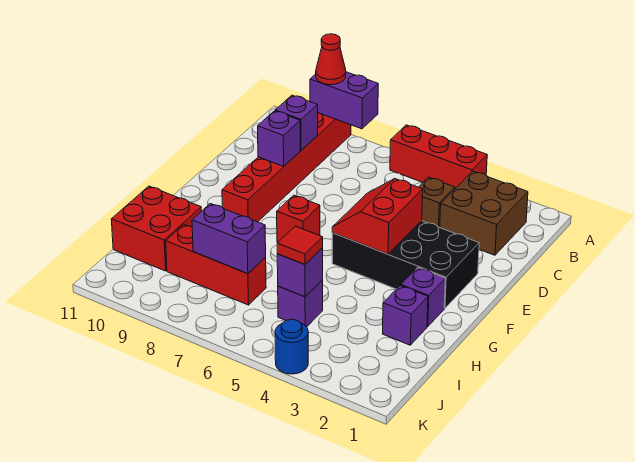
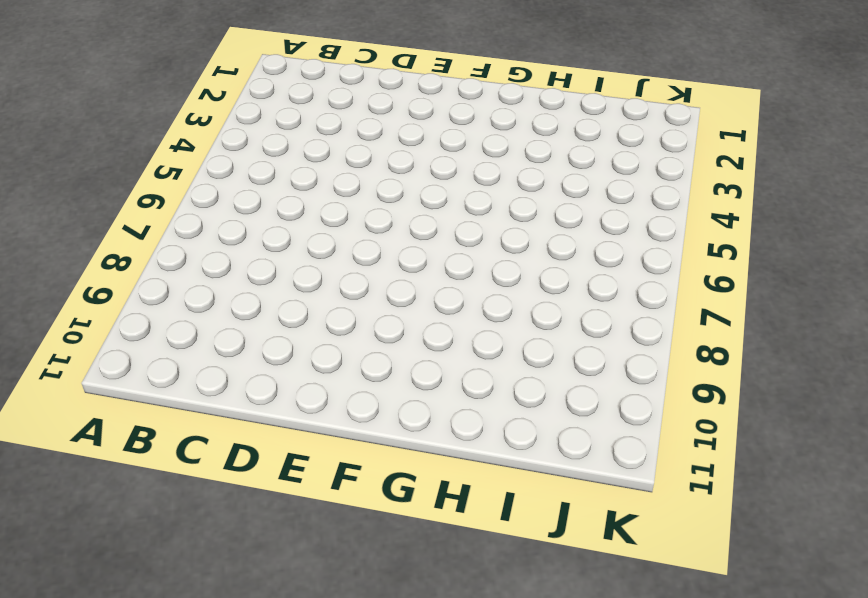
none -> red brick A4:A6 level 1
none -> red brick A9:F9 level 1
none -> brown brick B2:C3 level 1

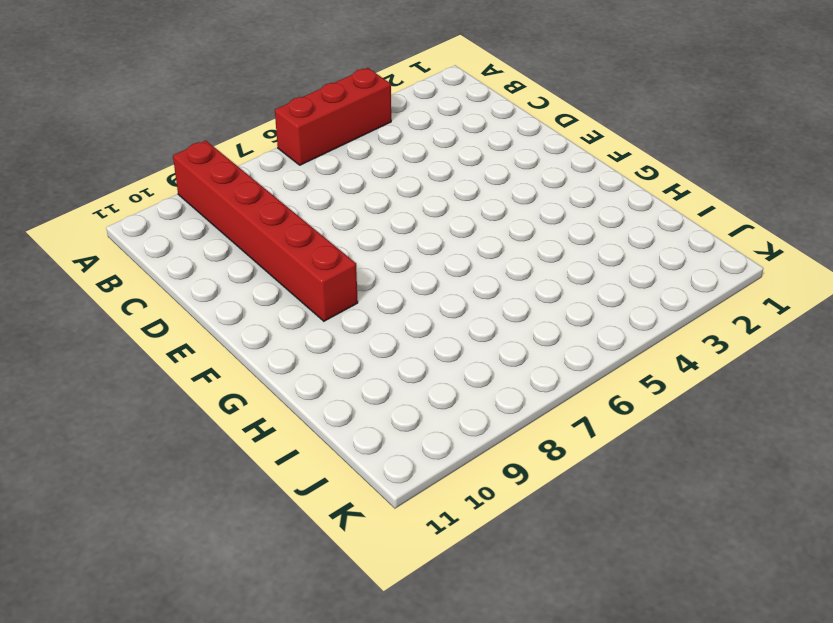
none -> brown brick B2:C3 level 1
none -> brown brick C4 level 1
none -> black brick E2:F5 level 1

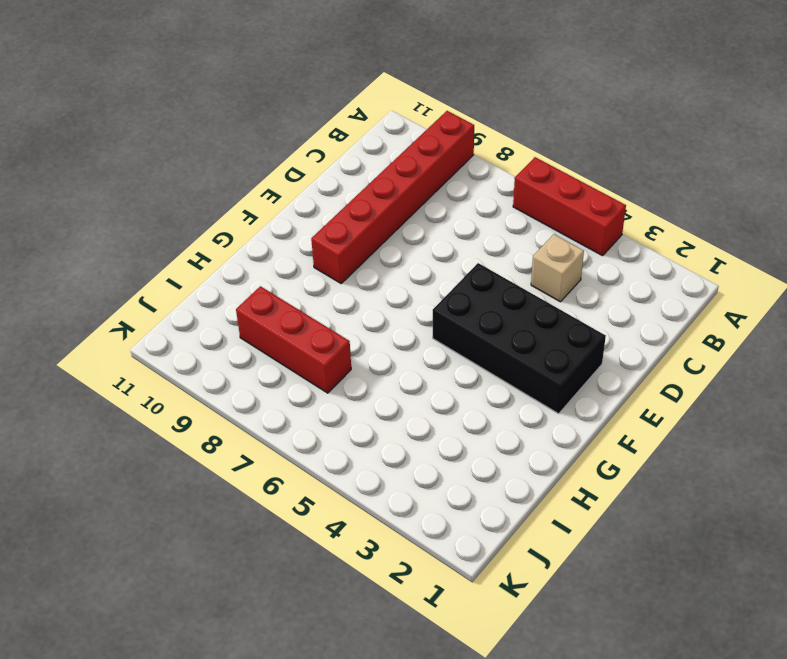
tan brick C4 level 1 -> brown brick C4 level 1
none -> brown brick B2:C3 level 1
none -> red brick F7 level 1
none -> purple brick G2 level 1

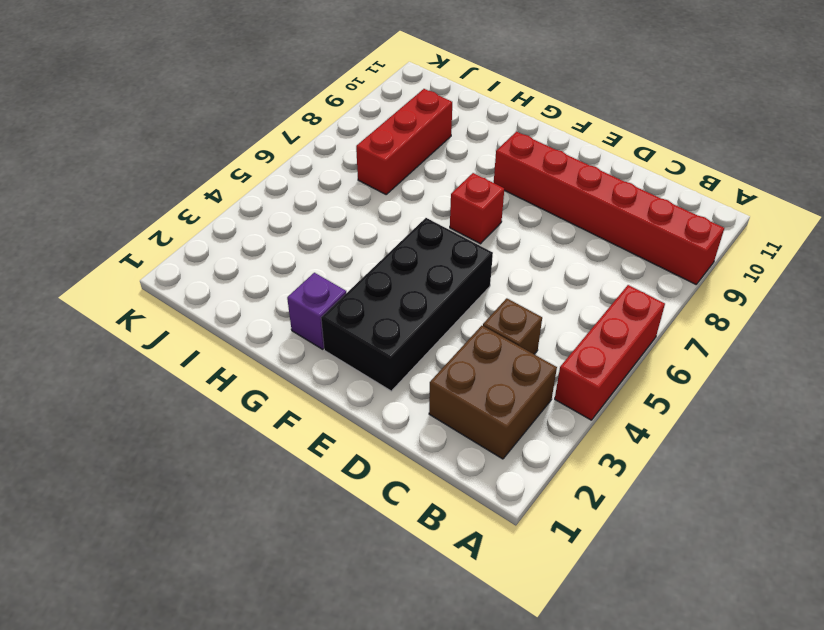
none -> purple brick H2 level 1
none -> red brick H10:I11 level 1
none -> purple brick I5 level 1

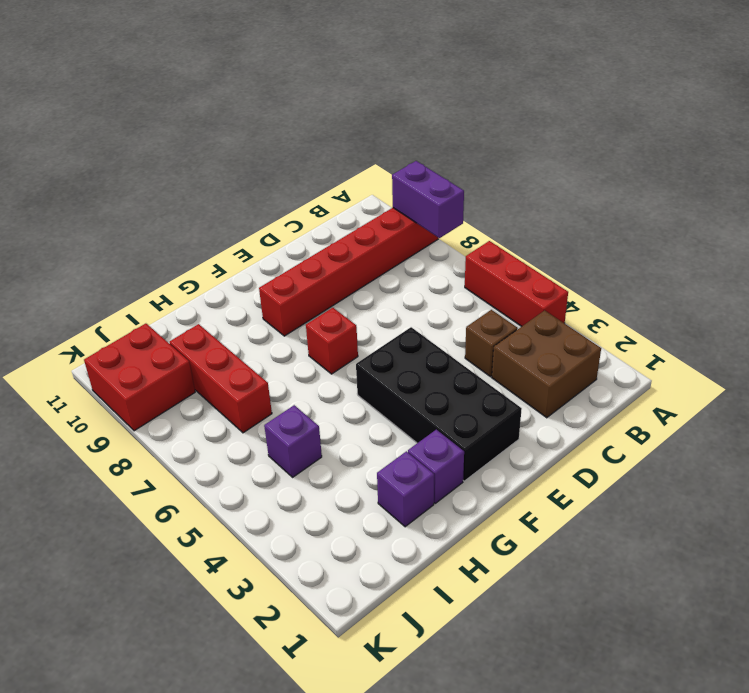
red brick J9:K10 level 1 -> red brick H10:I11 level 1
none -> blue round brick K4 level 1
none -> purple brick C9 level 2
none -> purple brick D9 level 2

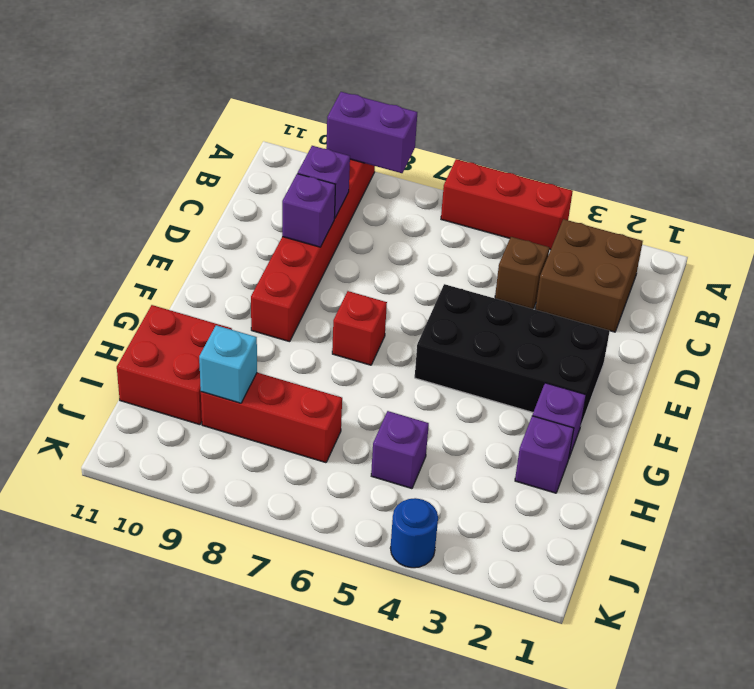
cyan brick I9 level 2 -> none
none -> red slope E4:F5 level 2 top 4
none -> purple brick I5 level 2
none -> purple brick I7:I8 level 2

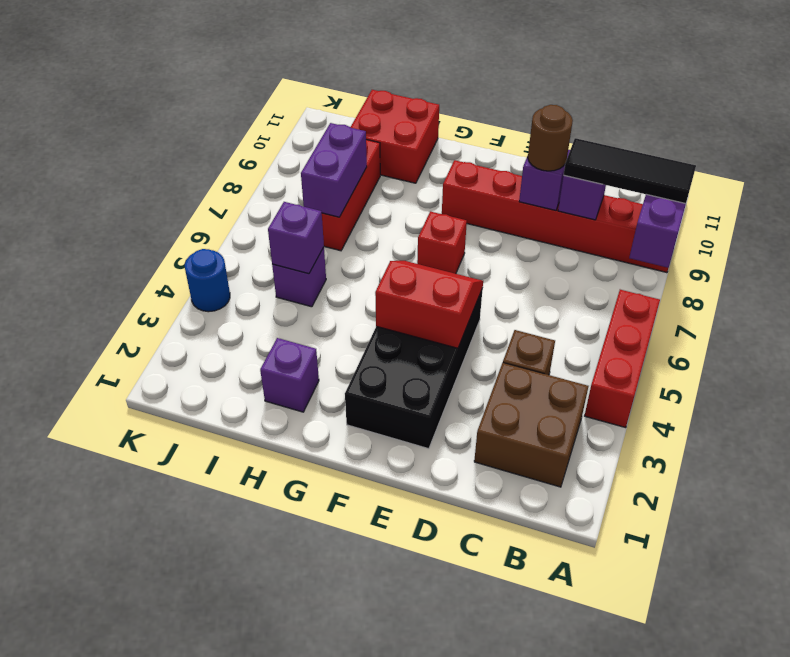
black tile A9:C9 level 3 -> red cone A9 level 3
brown round brick D9 level 3 -> none
none -> purple brick G2 level 1
none -> red tile I5 level 3

